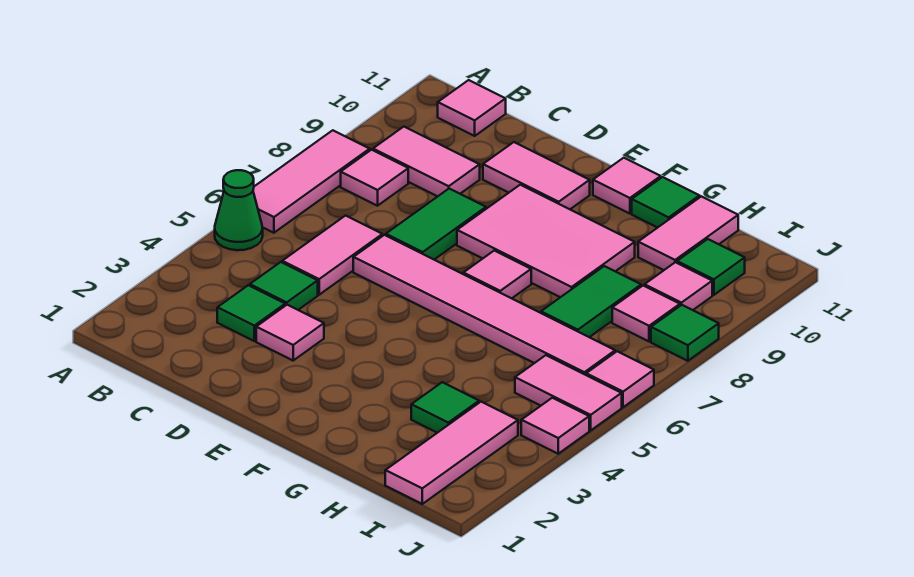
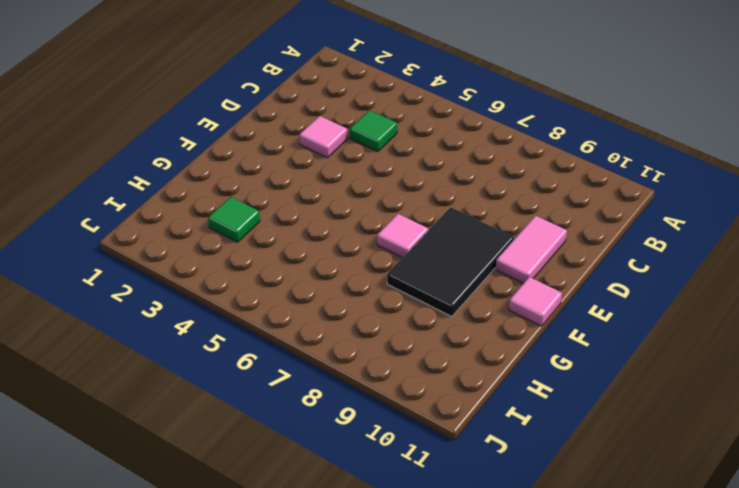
black tile E8:G9 level 1 -> pink tile E8:G9 level 1
none -> green cone A5 level 1
none -> pink tile A6:A8 level 1
none -> pink tile B8 level 1

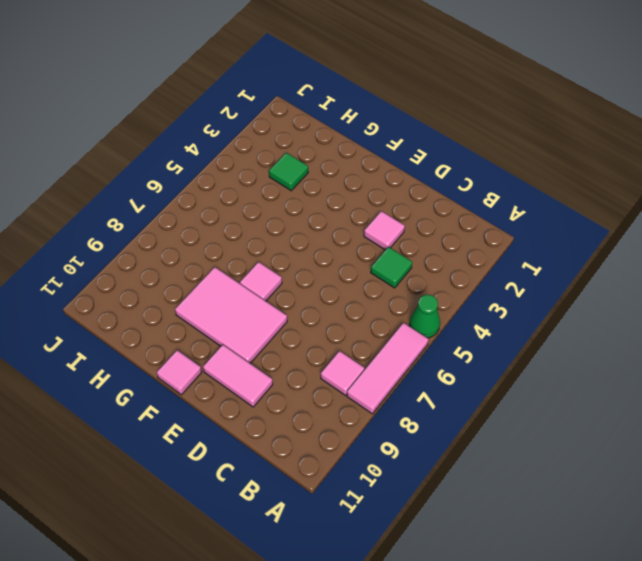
none -> pink tile B9:C9 level 1
none -> pink tile B11 level 1
none -> green tile C3 level 1

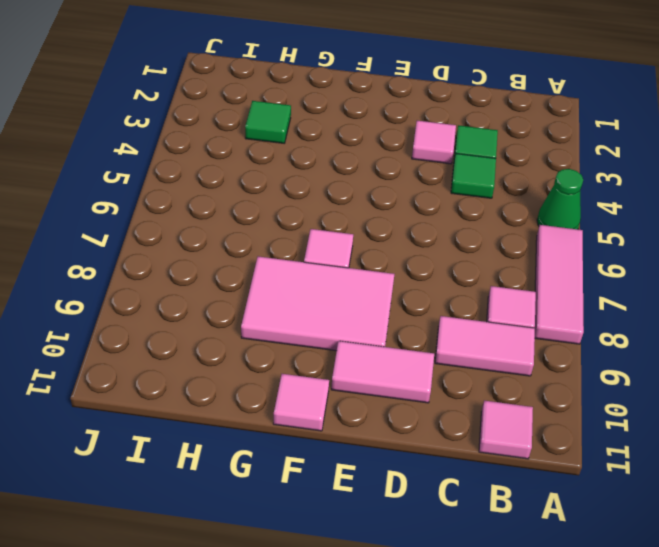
none -> pink tile C5:C6 level 1
none -> pink tile D6:I6 level 1
none -> green tile D7:D8 level 1

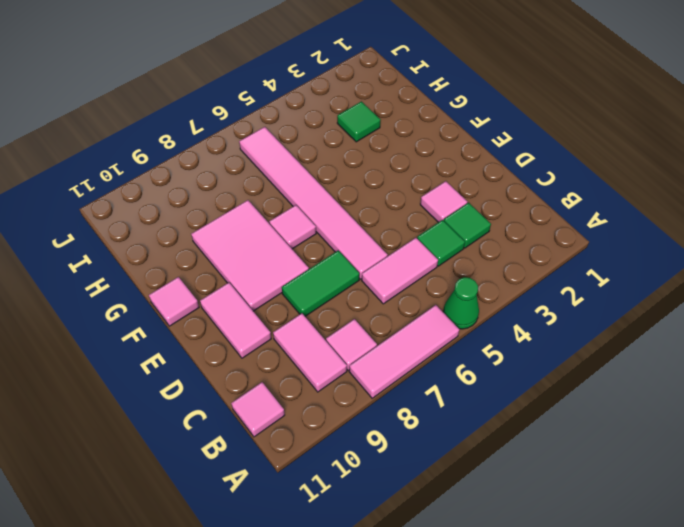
none -> green tile G11 level 1
none -> green tile H7:H8 level 1
none -> pink tile H10:H11 level 1

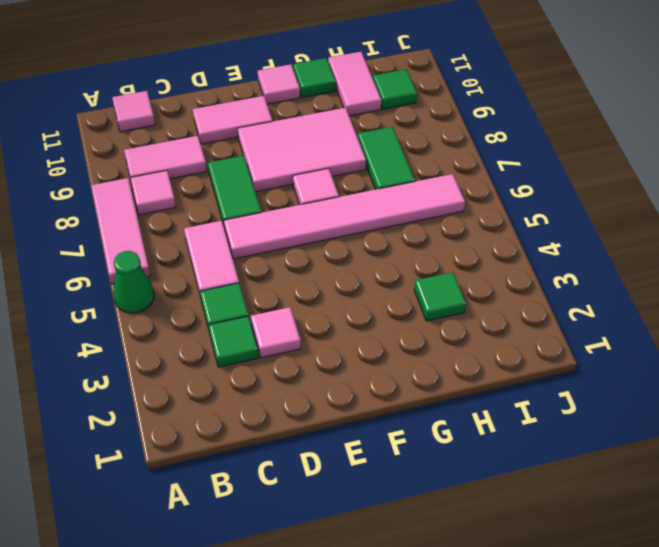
none -> pink tile I1:I3 level 1
none -> pink tile I5:J5 level 1
none -> pink tile I8 level 1

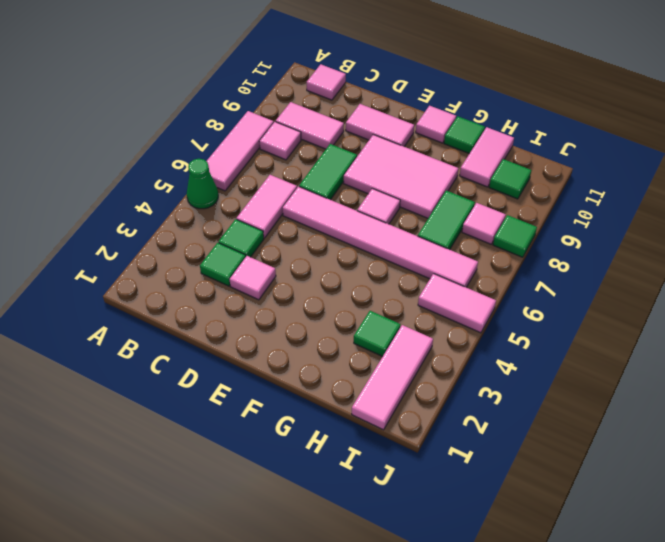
none -> pink tile I9 level 1
none -> pink tile J4 level 1
none -> pink tile J6 level 1

